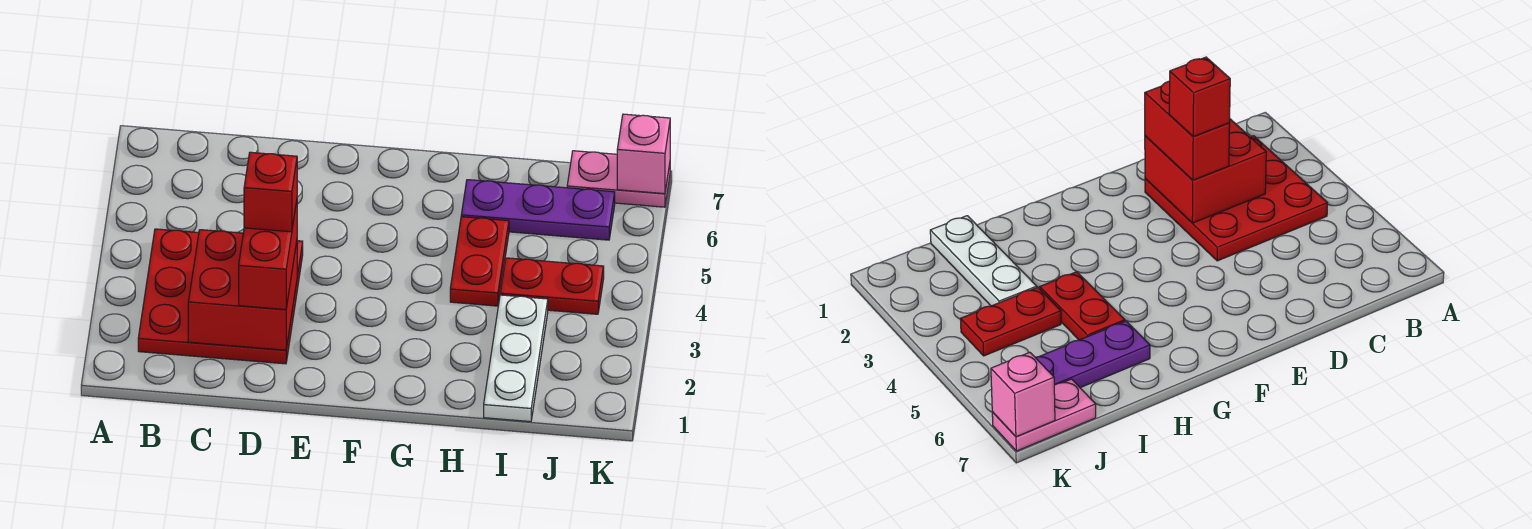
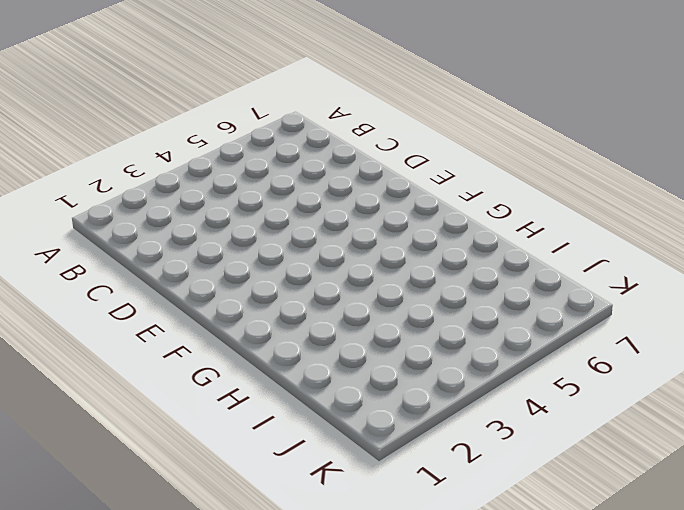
none -> red plate B2:D4 level 1
none -> red plate H4:H5 level 1

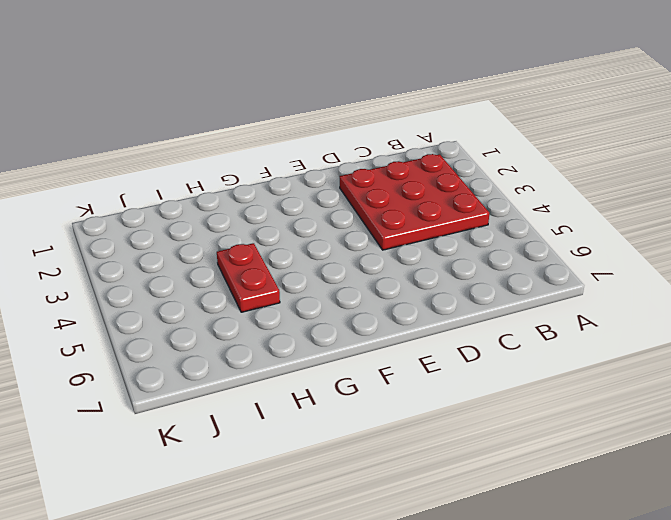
none -> purple plate H6:J6 level 1
none -> white plate I1:I3 level 1

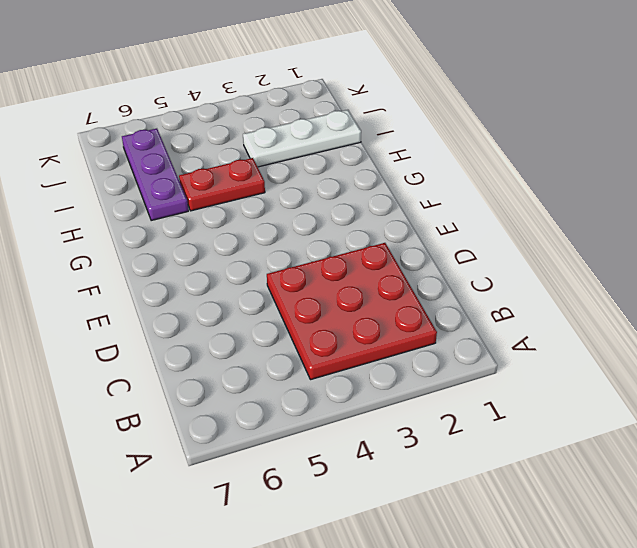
none -> red plate I4:J4 level 1
none -> pink plate J7:K7 level 1

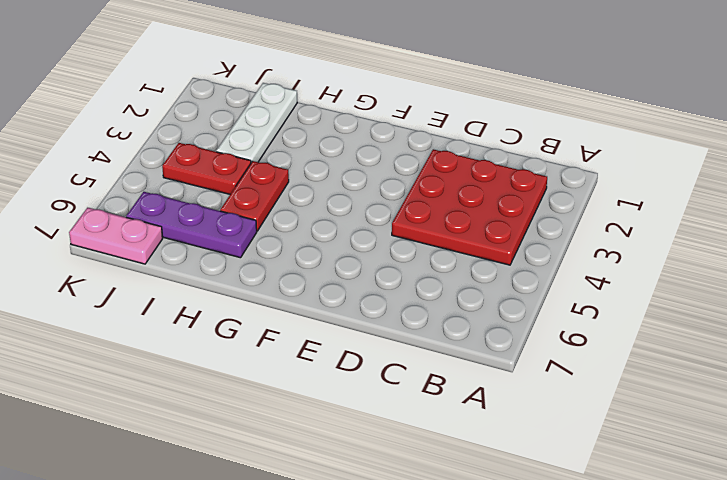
none -> red brick C2:D3 level 2
none -> pink brick K7 level 2

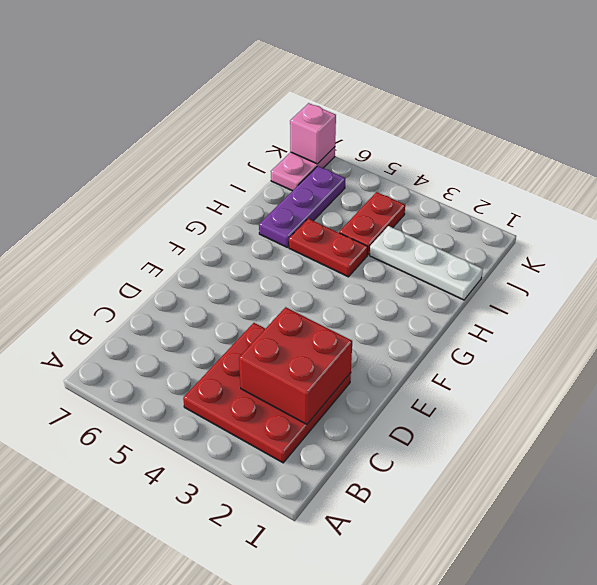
none -> red brick D2:D3 level 3
none -> red brick D3 level 4

